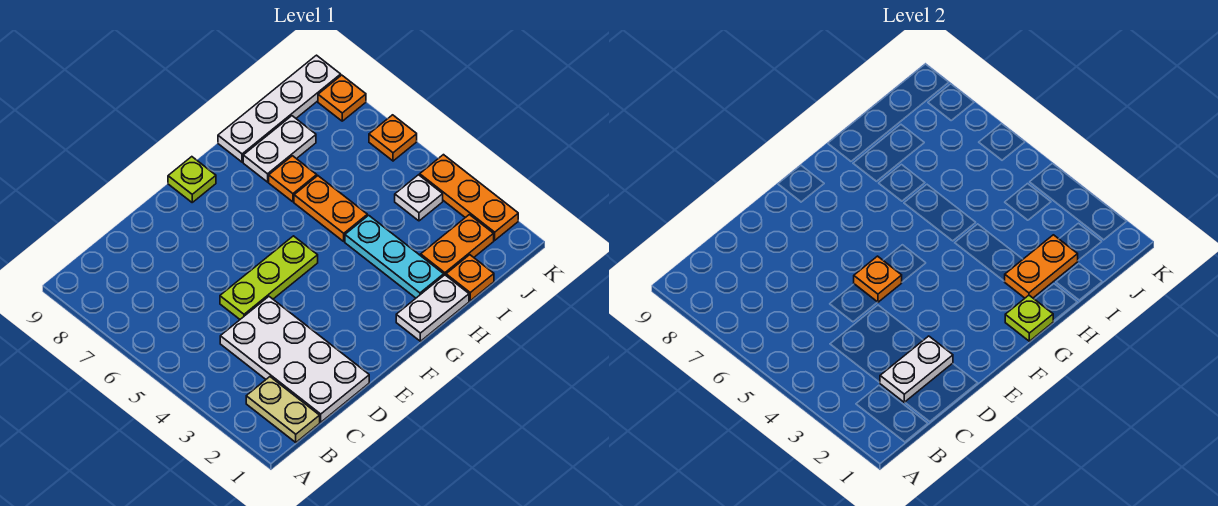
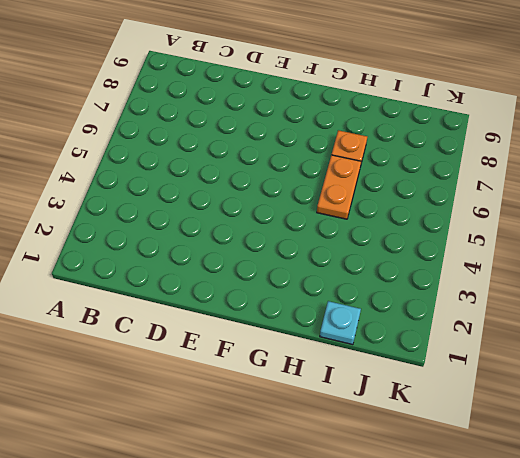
cyan plate I1 level 1 -> orange plate I1 level 1
none -> tan plate B1:B2 level 1
none -> white plate C1:D4 level 1
none -> lime plate D5:F5 level 1

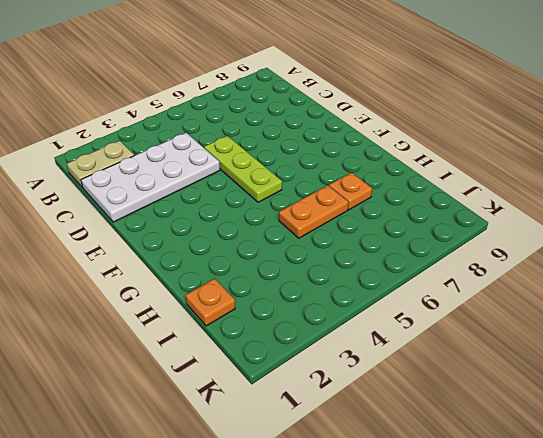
none -> lime plate F9 level 1
none -> white plate G1:H1 level 1
none -> cyan plate H2:H4 level 1

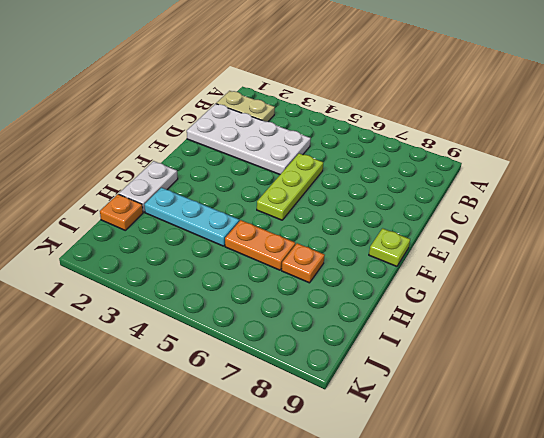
none -> white plate H8:I8 level 1
none -> white plate H9:K9 level 1
none -> orange plate I2:J2 level 1

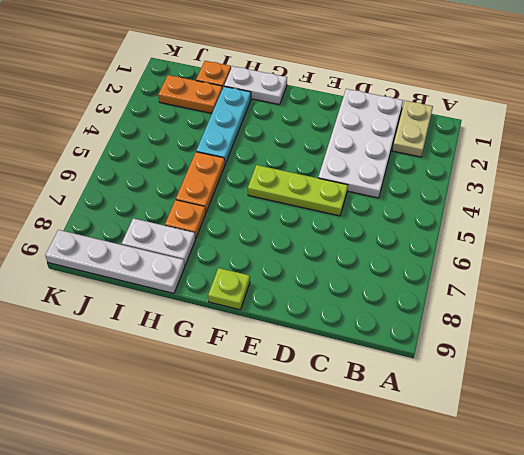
none -> white plate J4 level 1
none -> orange plate K2:K4 level 1
none -> orange plate K6 level 1

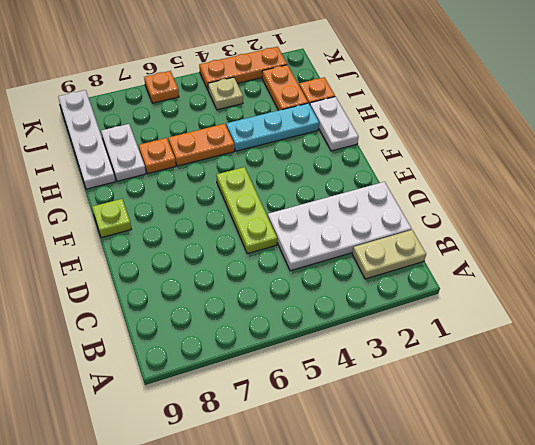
tan plate J4 level 1 -> white plate J4 level 1
none -> orange plate K8 level 1
none -> white plate C2:D2 level 2
none -> orange plate E5 level 2

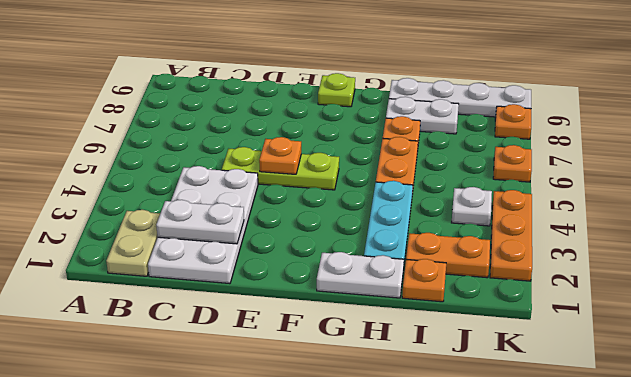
none -> lime plate G1 level 2
none -> orange plate H2:I2 level 2

